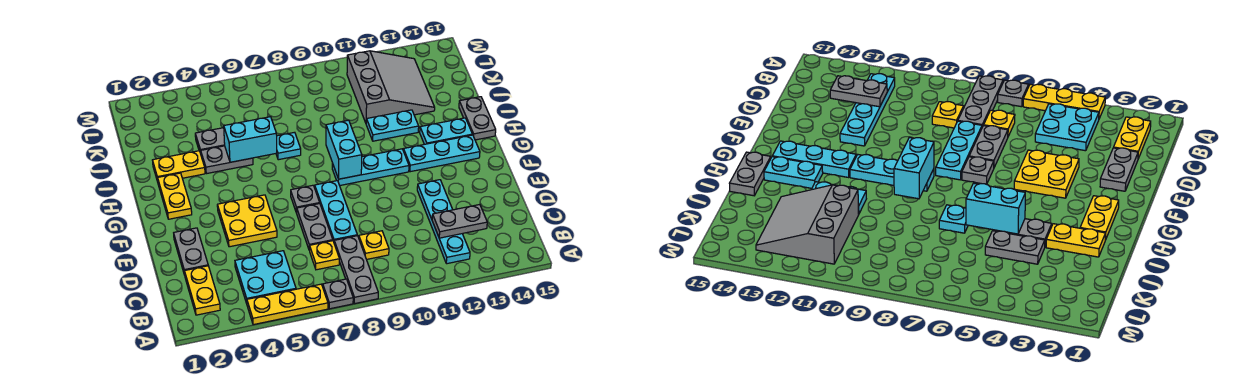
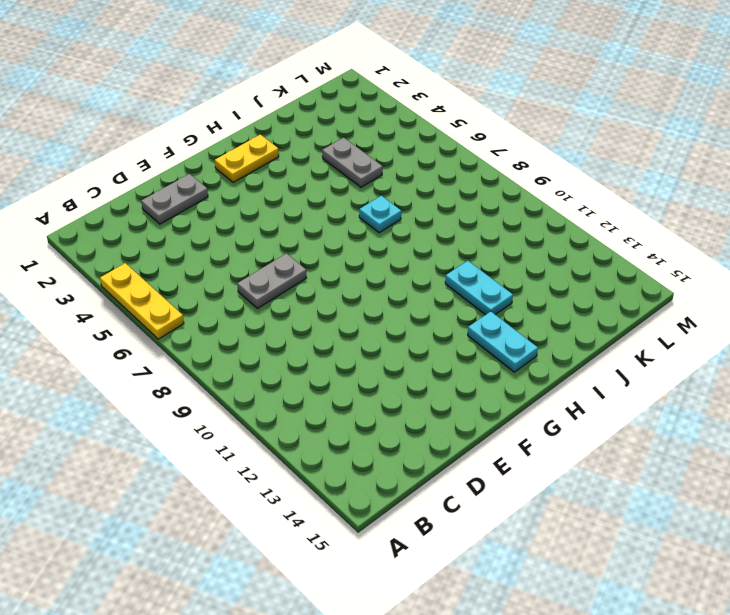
none -> grey plate A7 level 1
none -> grey plate A8:C8 level 1
none -> yellow plate B2:C2 level 1

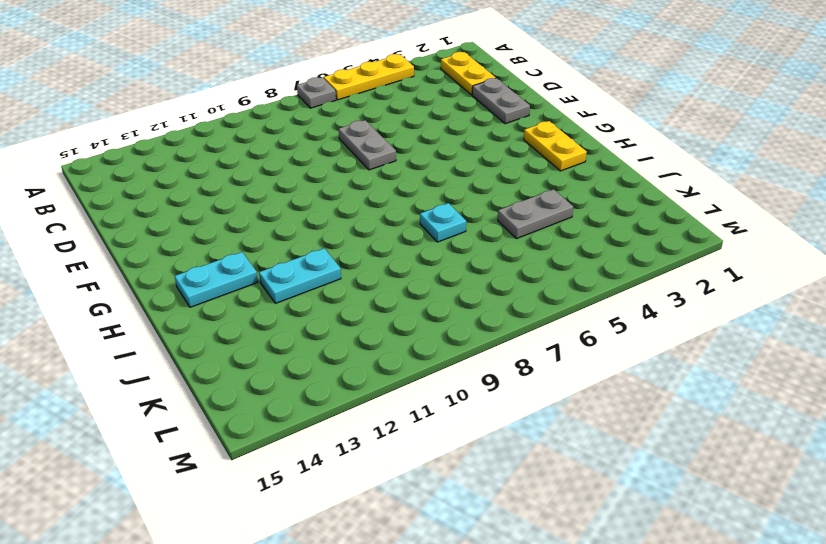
none -> grey plate A8:C8 level 1
none -> cyan plate B4:C5 level 1
none -> cyan plate B12:E12 level 1

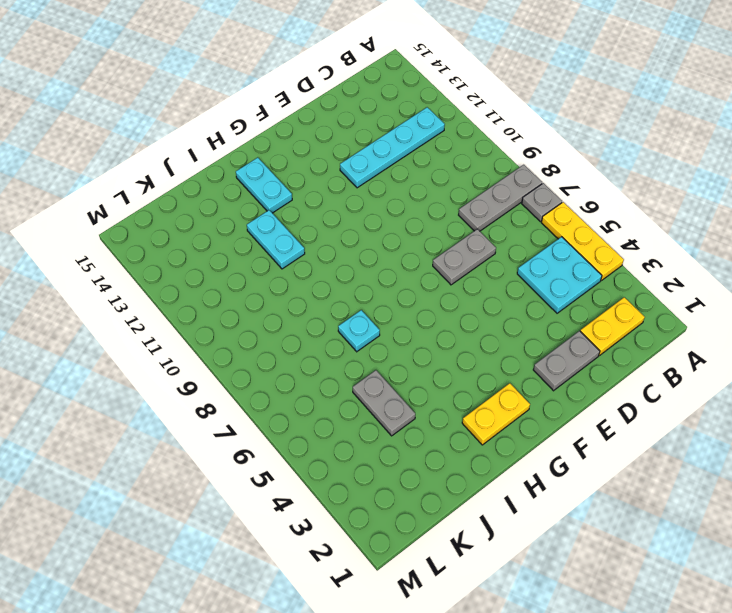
none -> yellow plate C7 level 1
none -> yellow plate C9 level 1
none -> cyan plate D8:F8 level 1

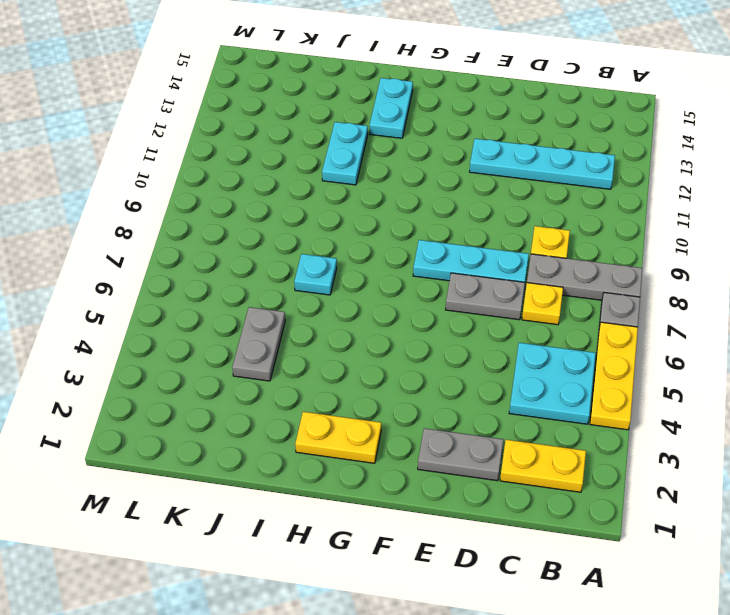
none -> yellow plate E4:F5 level 1
none -> grey plate F7 level 1
none -> cyan plate G9:G11 level 1

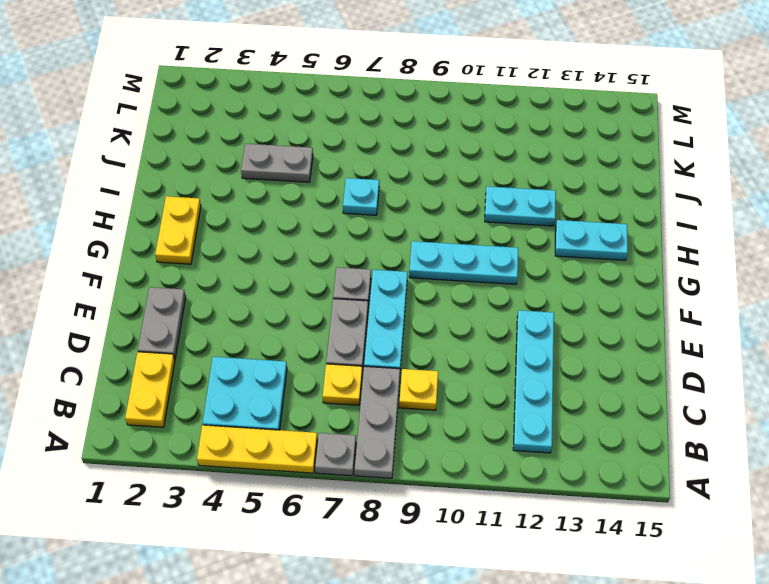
none -> yellow plate E4:F5 level 1
none -> cyan plate G12:G14 level 1
none -> grey plate H15:I15 level 1

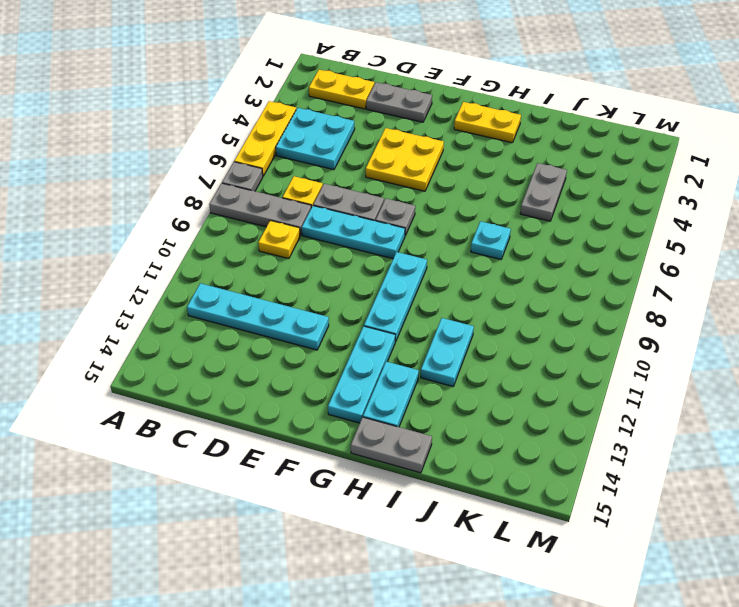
none -> yellow plate I2:I3 level 1
none -> grey plate I4:I5 level 1
none -> grey slope J11:L13 level 1 top 11

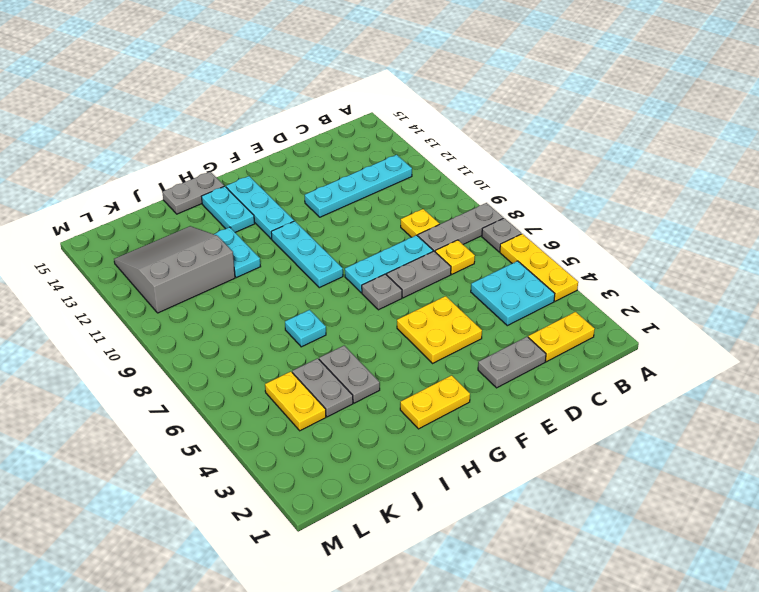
yellow plate K4:K5 level 1 -> yellow plate I2:I3 level 1
none -> grey plate C12:C13 level 2
none -> cyan brick G9:H9 level 2
none -> cyan brick I5:I6 level 2

